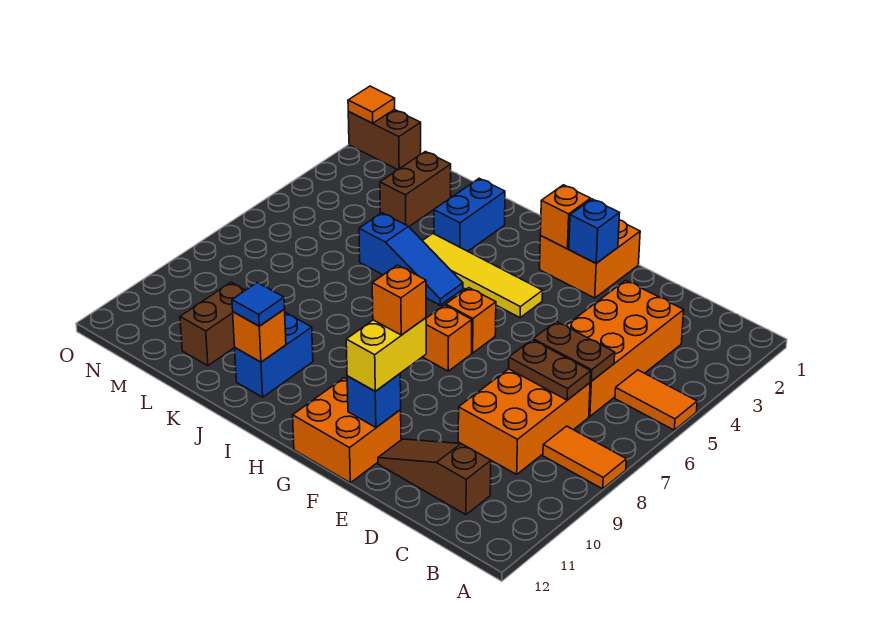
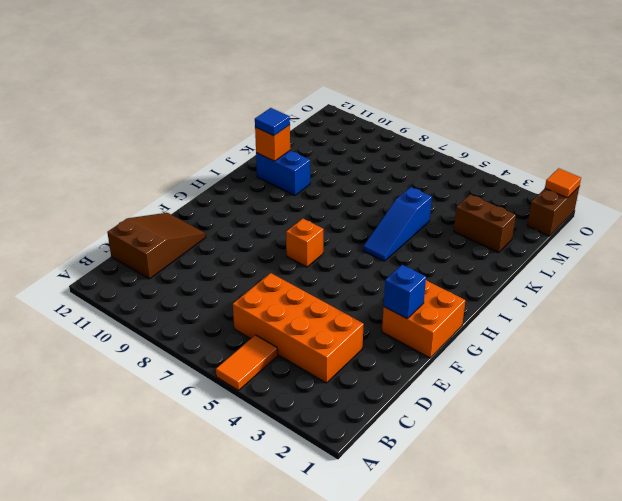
brown slope C11:E12 level 1 top C -> brown slope C11:E11 level 1 top C
none -> orange tile A8:B8 level 1
none -> orange brick C7:D9 level 1
none -> orange brick F11:G12 level 1

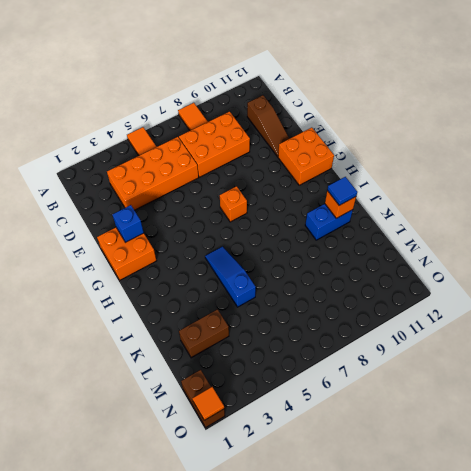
none -> yellow tile G4:J4 level 1
none -> orange brick G6 level 1
none -> blue brick J2:J3 level 1

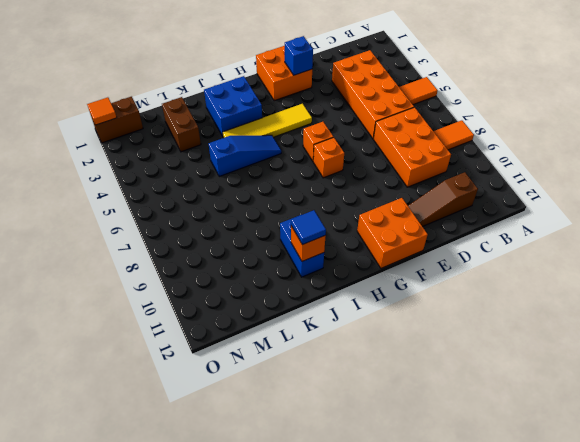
blue brick I2:J3 level 1 -> blue brick J2:J3 level 1
none -> brown brick L10:L11 level 1
none -> brown plate C6:D6 level 2
none -> brown plate C7:D7 level 2

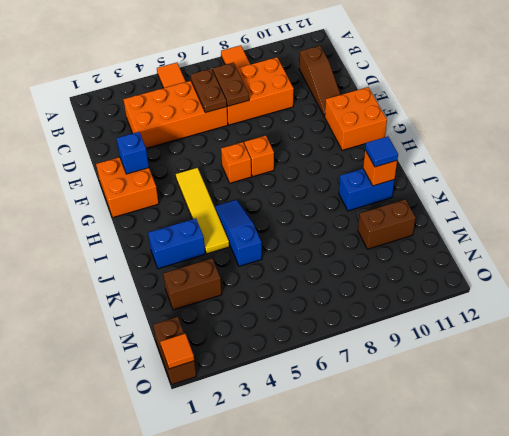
none -> blue brick F11 level 2
none -> orange brick G2 level 2
none -> yellow brick F10:F11 level 3

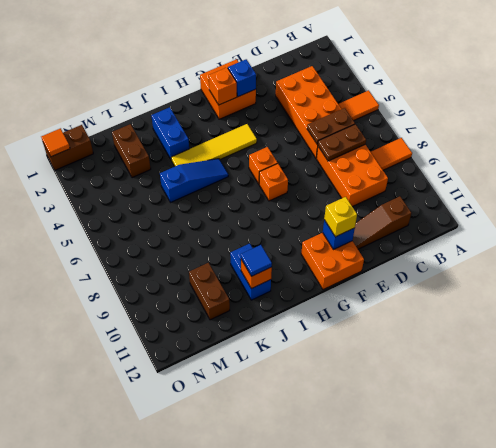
yellow brick F11 level 3 -> yellow brick F10:F11 level 3
none -> orange brick F10 level 4

